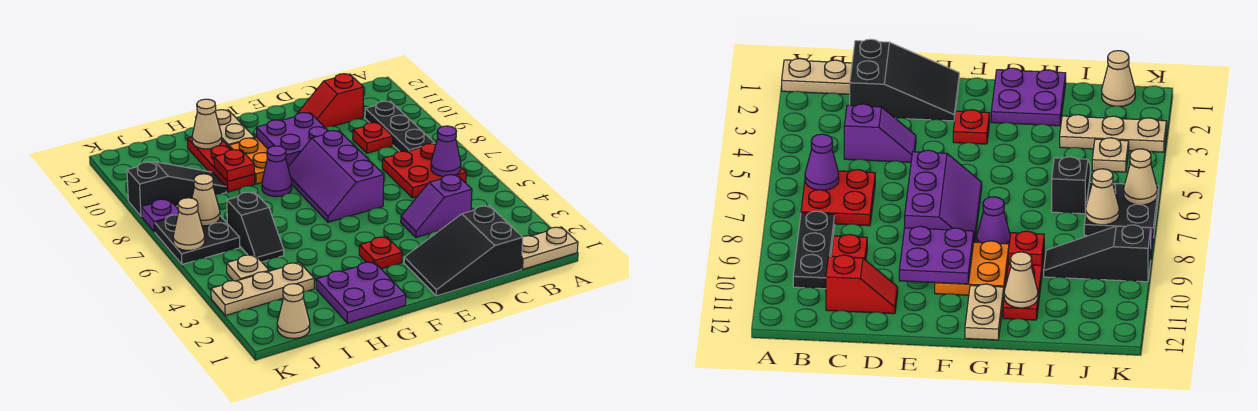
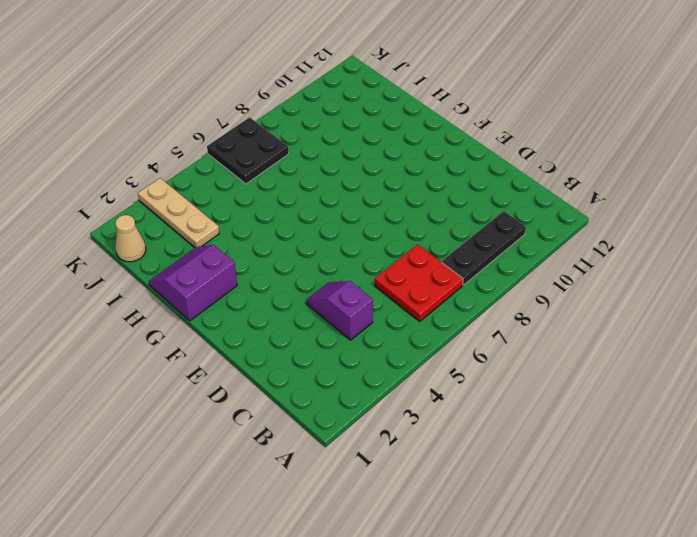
purple slope G1:H2 level 1 top G -> purple plate G1:H2 level 1
none -> tan plate A1:B1 level 1
none -> black slope C1:E2 level 1 top C
none -> red plate C9 level 1

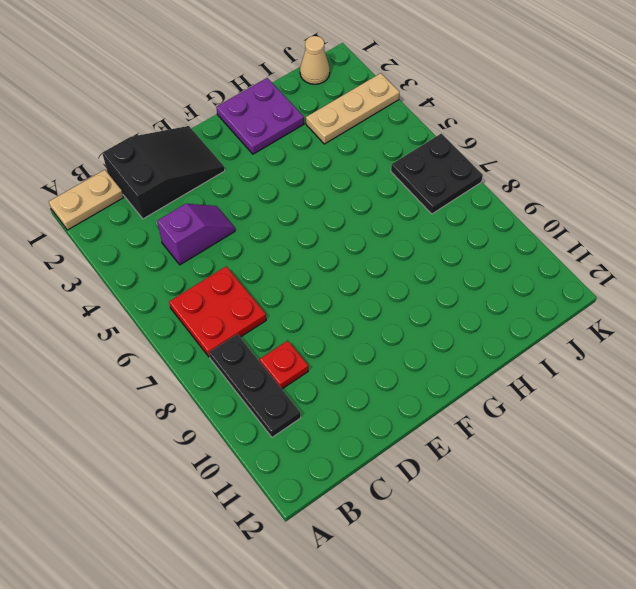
none -> red slope C11:D11 level 1 top C
none -> purple slope E6:F8 level 1 top E
none -> red plate F3 level 1

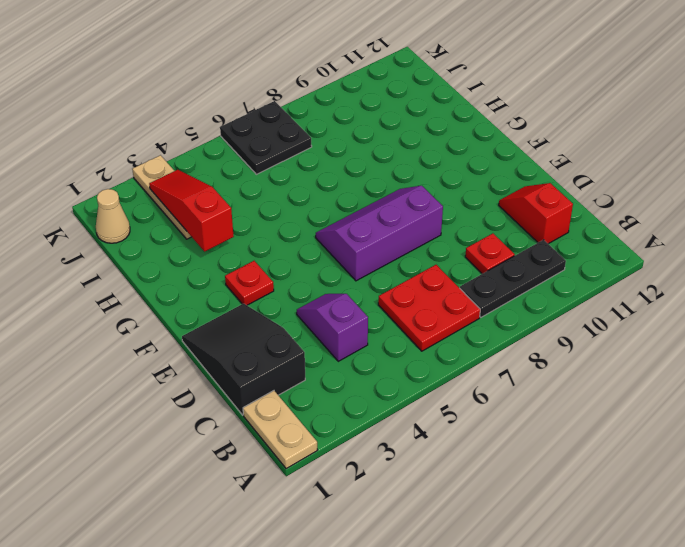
red slope H3:J3 level 2 top H -> none
none -> orange plate F9:G10 level 1
none -> purple plate G1:H2 level 1
none -> purple cone G8 level 1

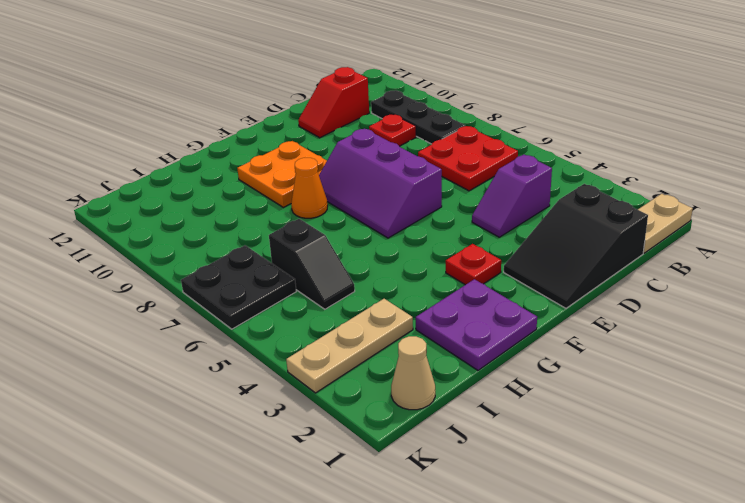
orange cone G8 level 1 -> purple cone G8 level 1
none -> tan plate G11:G12 level 1
none -> red plate H9:H11 level 1
none -> black slope I9:K9 level 1 top K

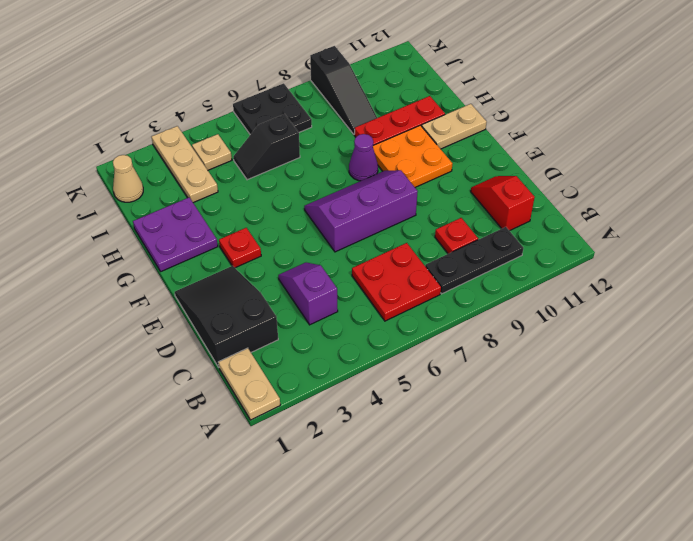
none -> purple plate K8 level 1
none -> purple cone B6 level 2
none -> purple plate E9:F10 level 2

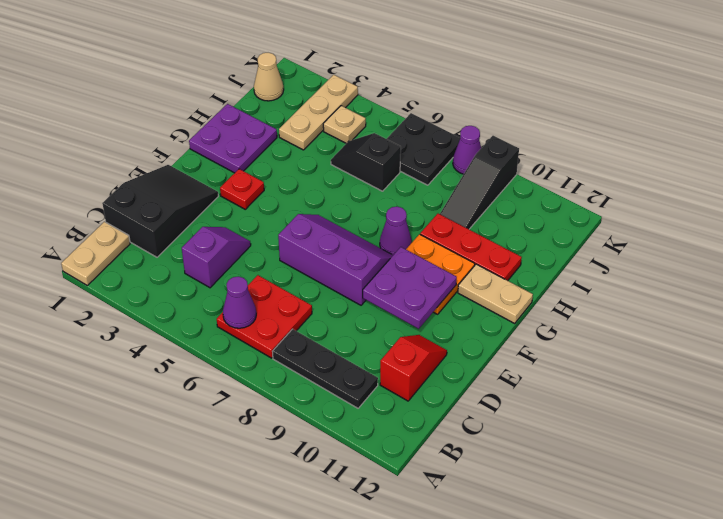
purple cone K8 level 1 -> purple plate K8 level 1
none -> red plate C9 level 1
none -> red plate H9 level 2
none -> tan cone H11 level 2

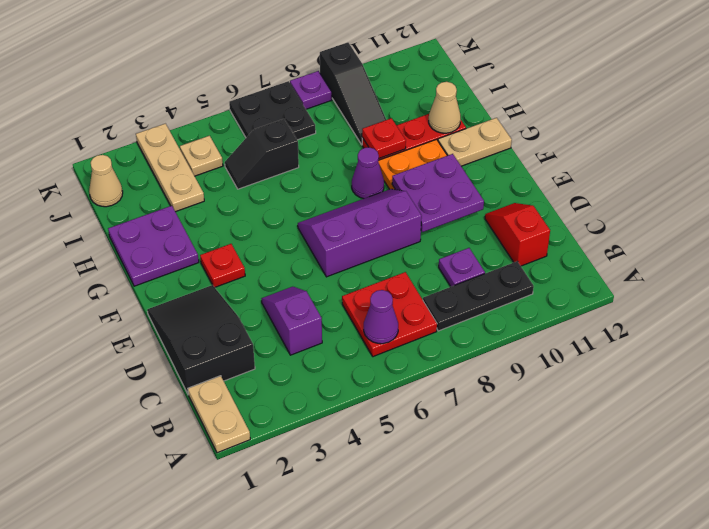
purple plate C9 level 1 -> red plate C9 level 1
none -> tan cone J7 level 2
none -> tan cone K6 level 2

